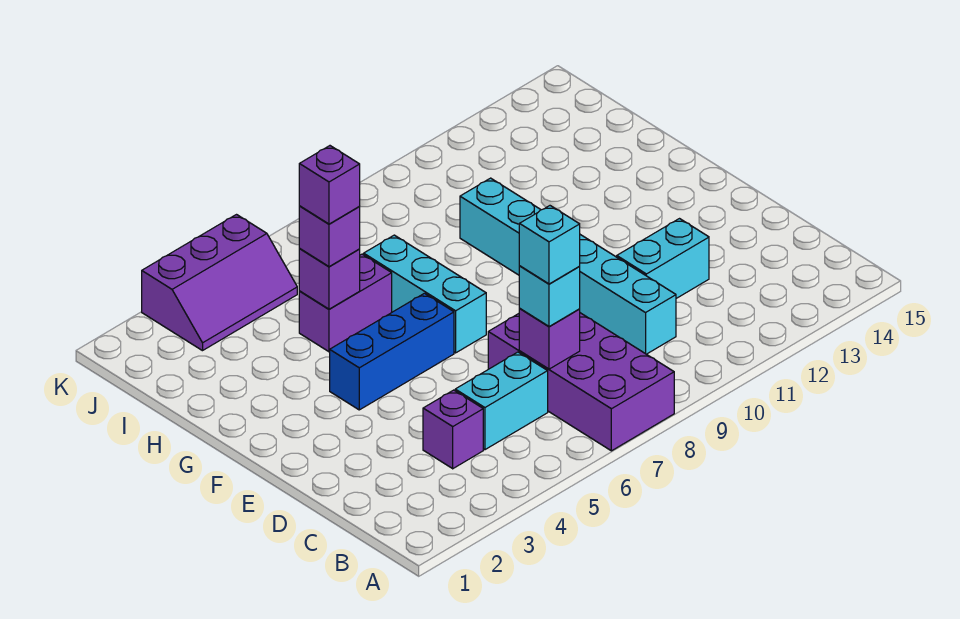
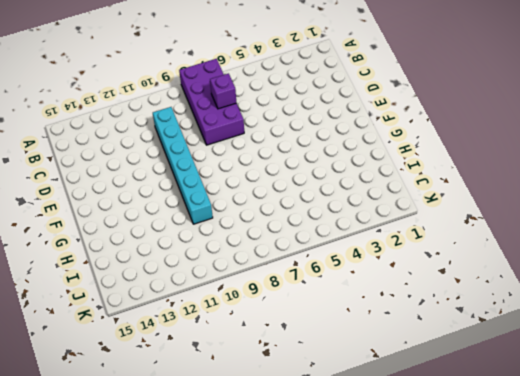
none -> purple brick C4 level 1
none -> cyan brick C5:C6 level 1
none -> cyan brick D11:D12 level 1

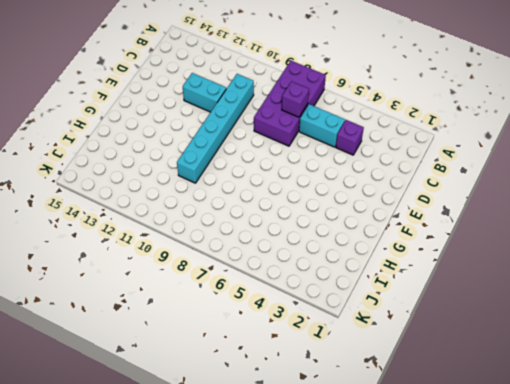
none -> blue brick F4:F6 level 1
none -> cyan brick F7:H7 level 1
none -> purple brick H5:H6 level 1

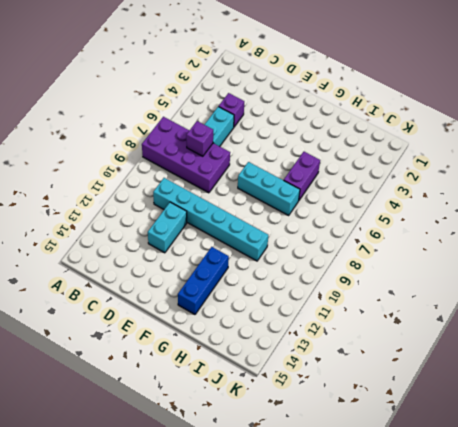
blue brick G12:G14 level 1 -> blue brick F4:F6 level 1
none -> purple slope J3:K5 level 1 top K
none -> purple brick H5 level 2
none -> cyan brick C7 level 3

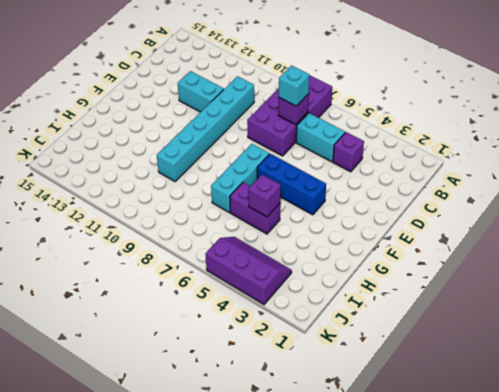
none -> purple brick H5 level 3
none -> cyan brick C7 level 4
none -> purple brick H5 level 4

